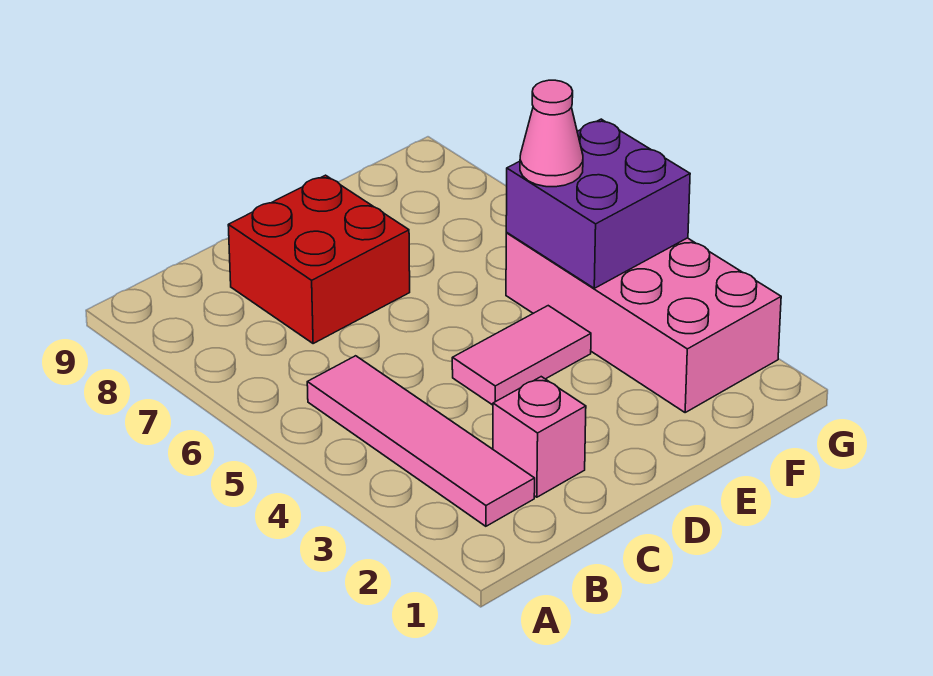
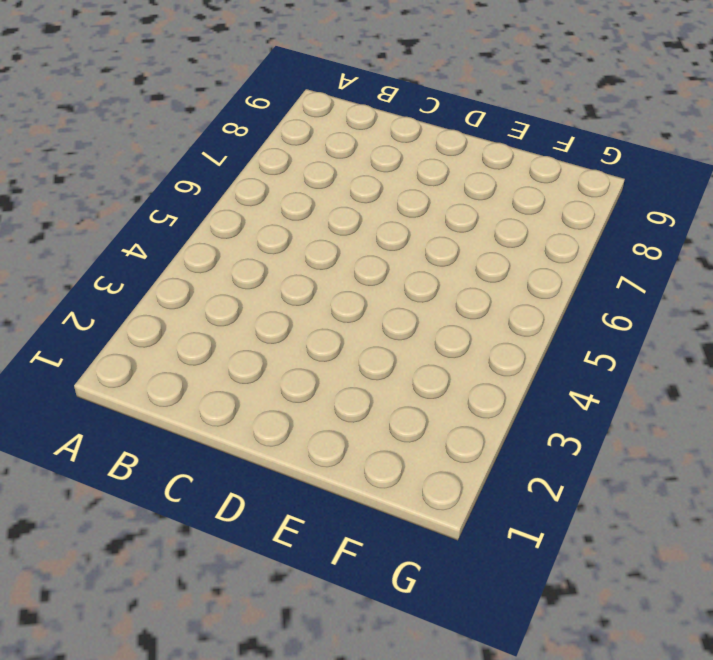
none -> pink tile B2:B5 level 1
none -> pink brick C2 level 1

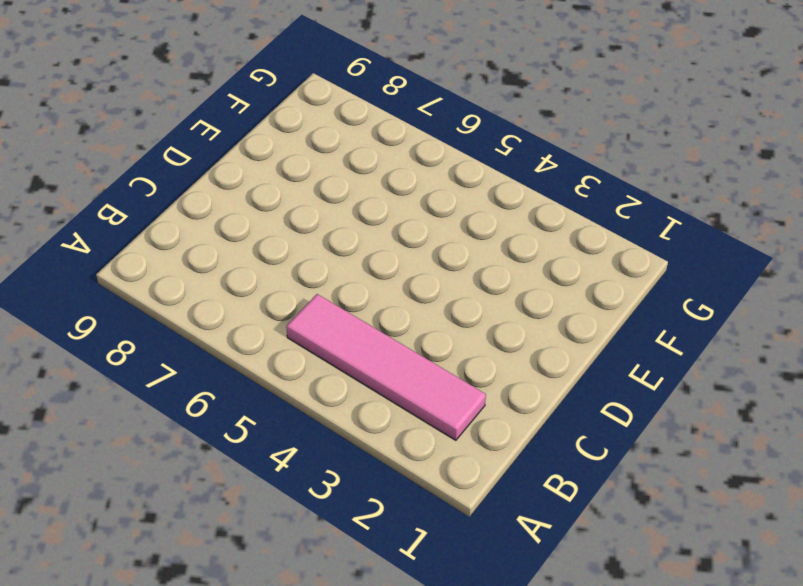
none -> pink brick C2 level 1
none -> red brick C7:D8 level 1

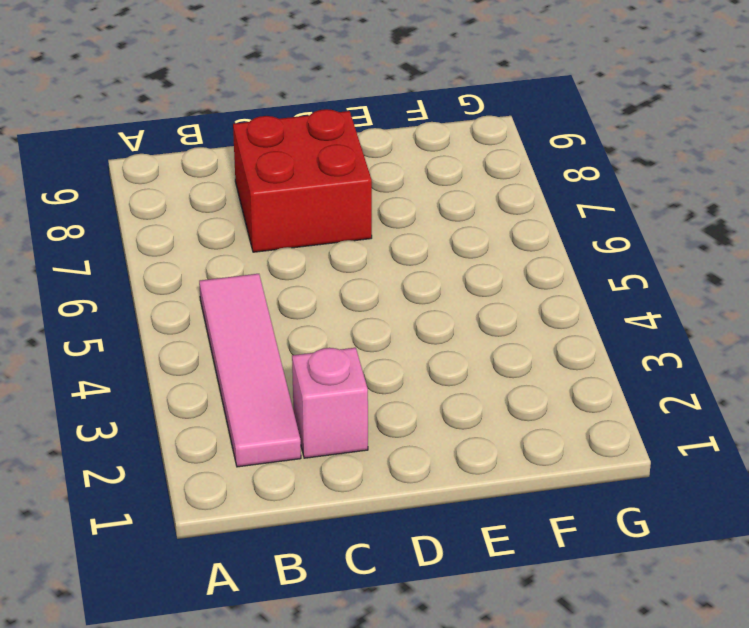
none -> pink tile D4:E4 level 1
none -> pink brick F2:G5 level 1

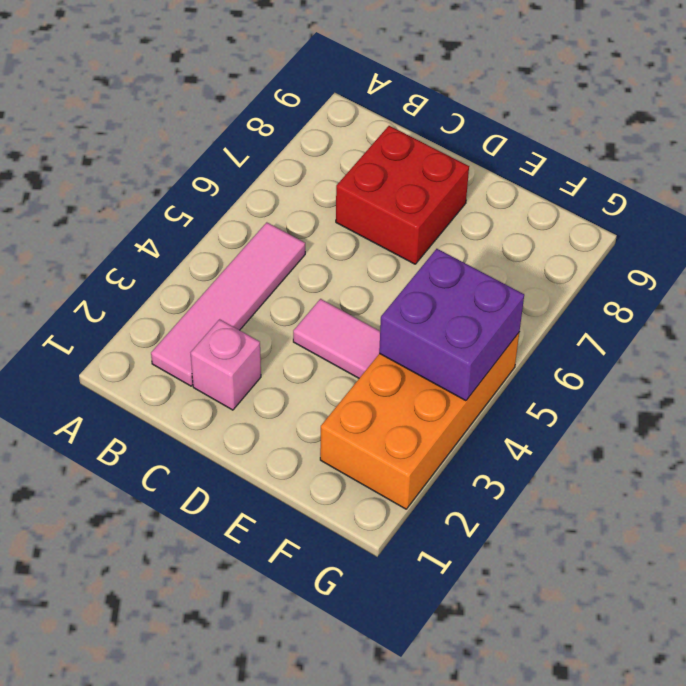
orange brick F2:G5 level 1 -> pink brick F2:G5 level 1
none -> pink cone F5 level 3

